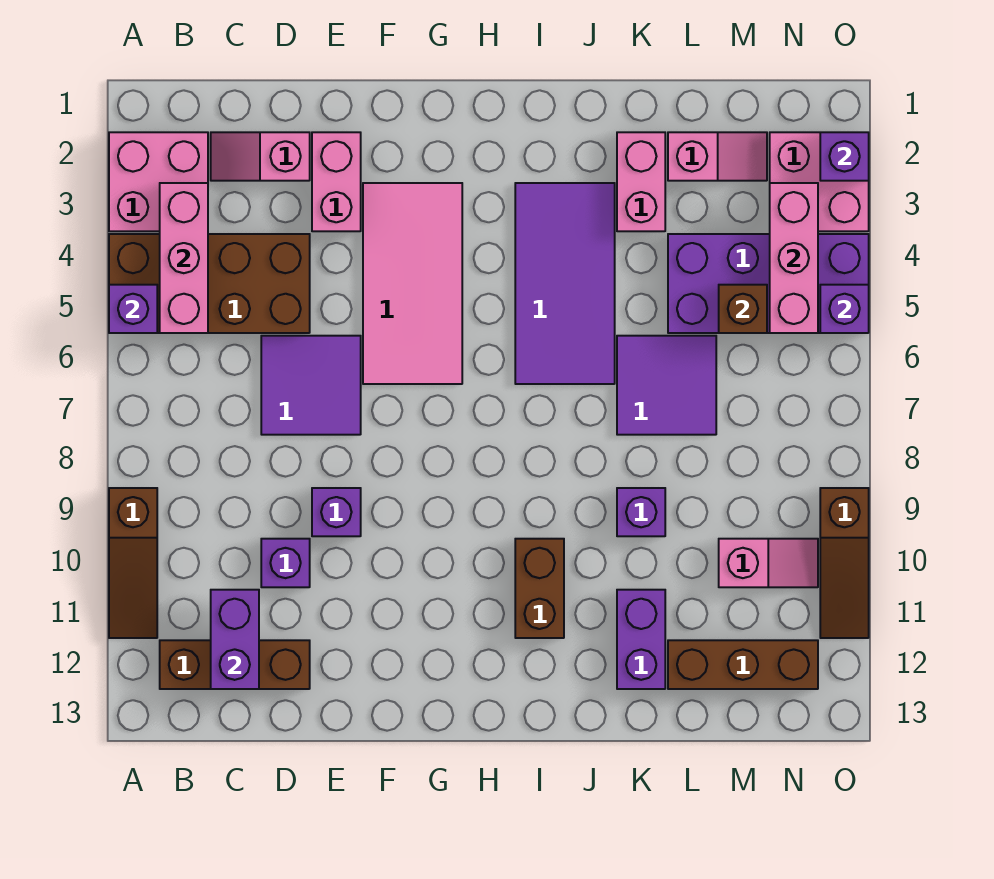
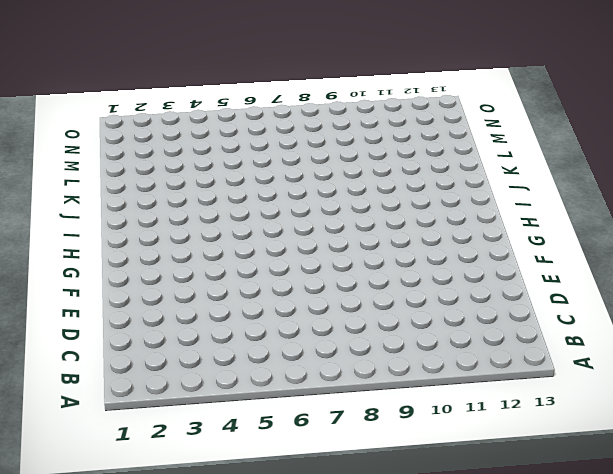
none -> pink brick A2:B3 level 1
none -> brown brick A4:D5 level 1
none -> brown slope A9:A11 level 1 top 9

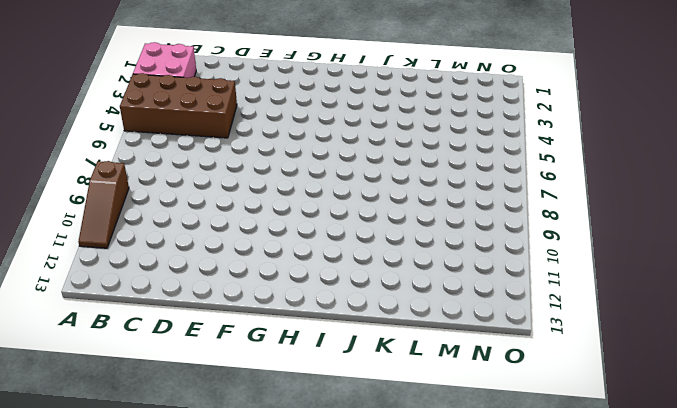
none -> brown brick B12:D12 level 1
none -> pink slope C2:D2 level 1 top D
none -> purple tile D6:E7 level 1

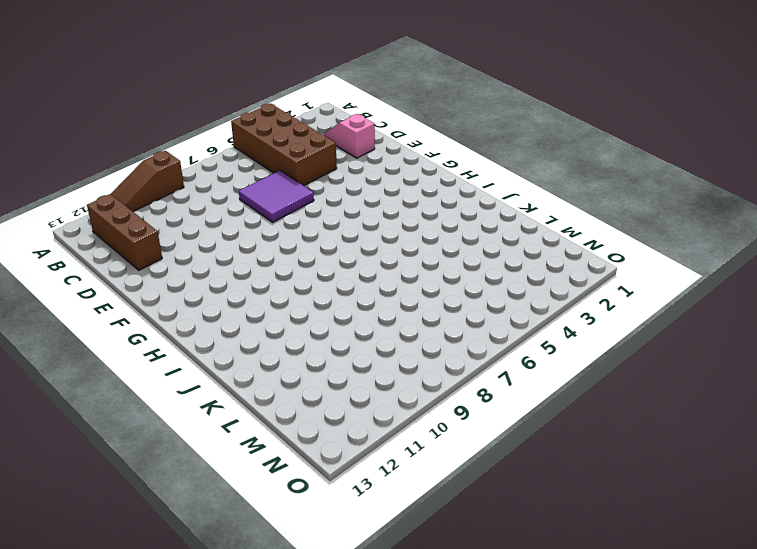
none -> pink brick A2:B3 level 1
none -> purple brick D10 level 1
none -> pink brick E2:E3 level 1

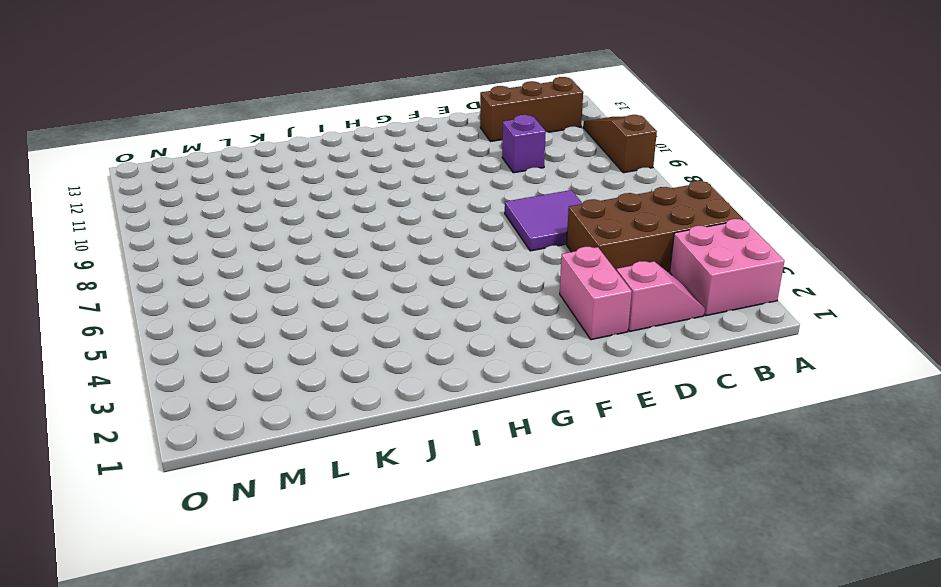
none -> purple brick E9 level 1
none -> pink tile F3:G6 level 1
none -> purple tile I3:J6 level 1

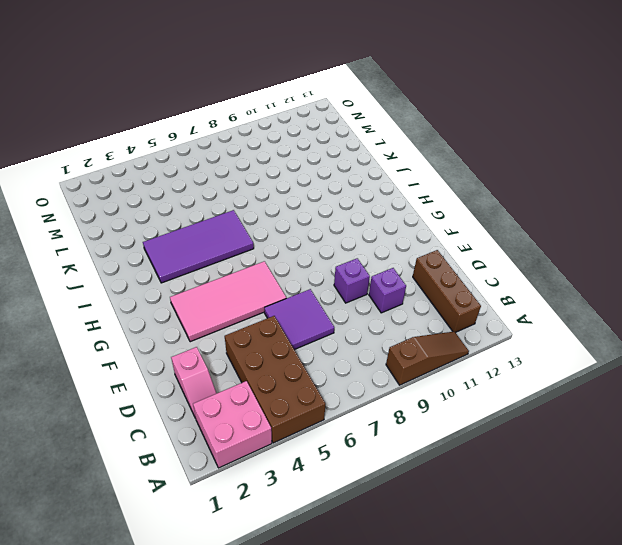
none -> pink brick E2:E3 level 1
none -> brown brick I10:I11 level 1
none -> pink brick K2:K3 level 1

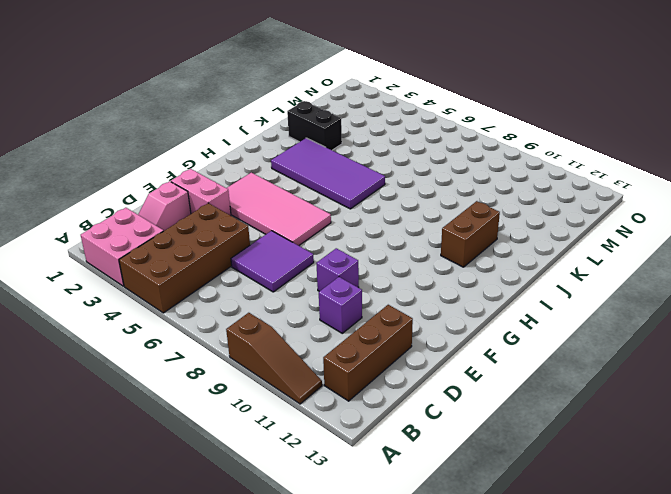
brown brick I11:J11 level 1 -> brown brick I10:I11 level 1
black brick K2:K3 level 1 -> pink brick K2:K3 level 1
none -> purple tile K6:L7 level 1
none -> purple brick K9 level 1
none -> purple brick K11:K12 level 1

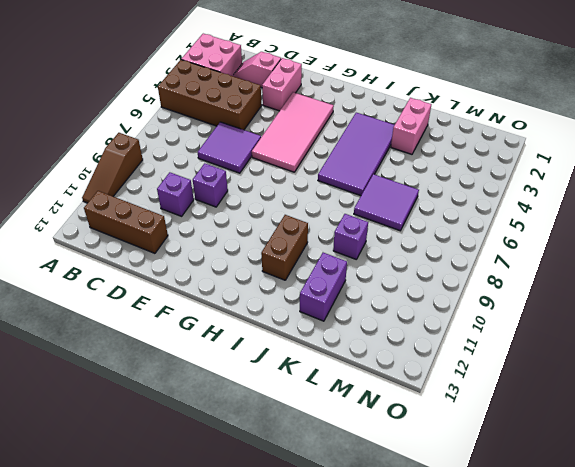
none -> pink slope L2:M2 level 1 top L
none -> purple brick L4:O5 level 1
none -> brown brick L12:N12 level 1

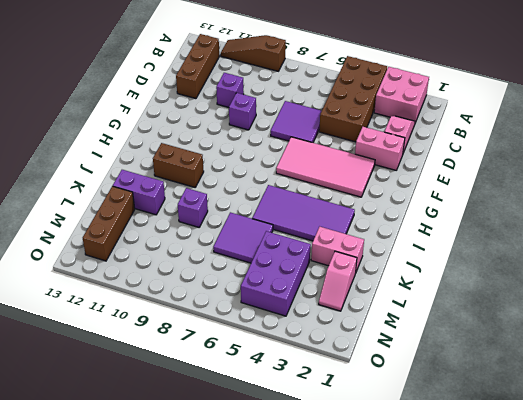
purple brick L4:N5 level 1 -> purple brick L4:O5 level 1
none -> pink slope M10:N10 level 1 top M
none -> pink brick N2:O3 level 1
none -> brown slope O9:O11 level 1 top 9

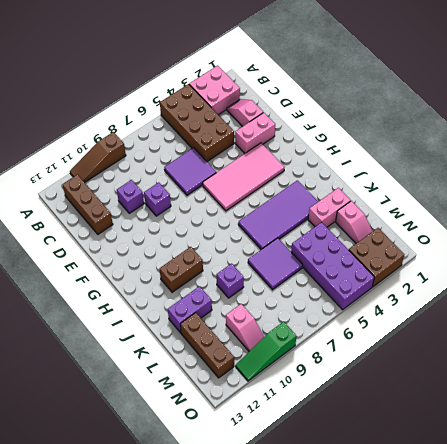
brown brick N2:O3 level 1 -> pink brick N2:O3 level 1
green slope O9:O11 level 1 top 9 -> brown slope O9:O11 level 1 top 9
none -> purple brick A5 level 2
none -> pink brick B3:B5 level 2
none -> purple brick C11:C12 level 2

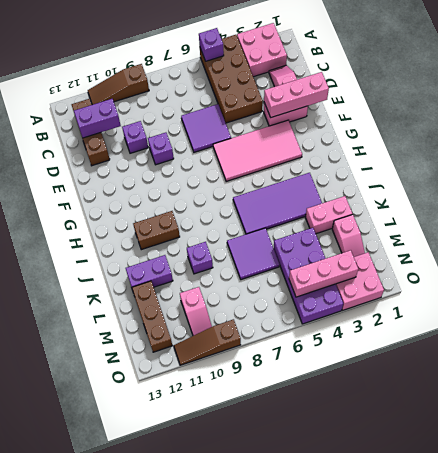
pink brick E1:E3 level 2 -> pink brick B3:B5 level 2
none -> brown brick M5 level 2
none -> purple brick O2 level 2
none -> purple brick O5 level 2

